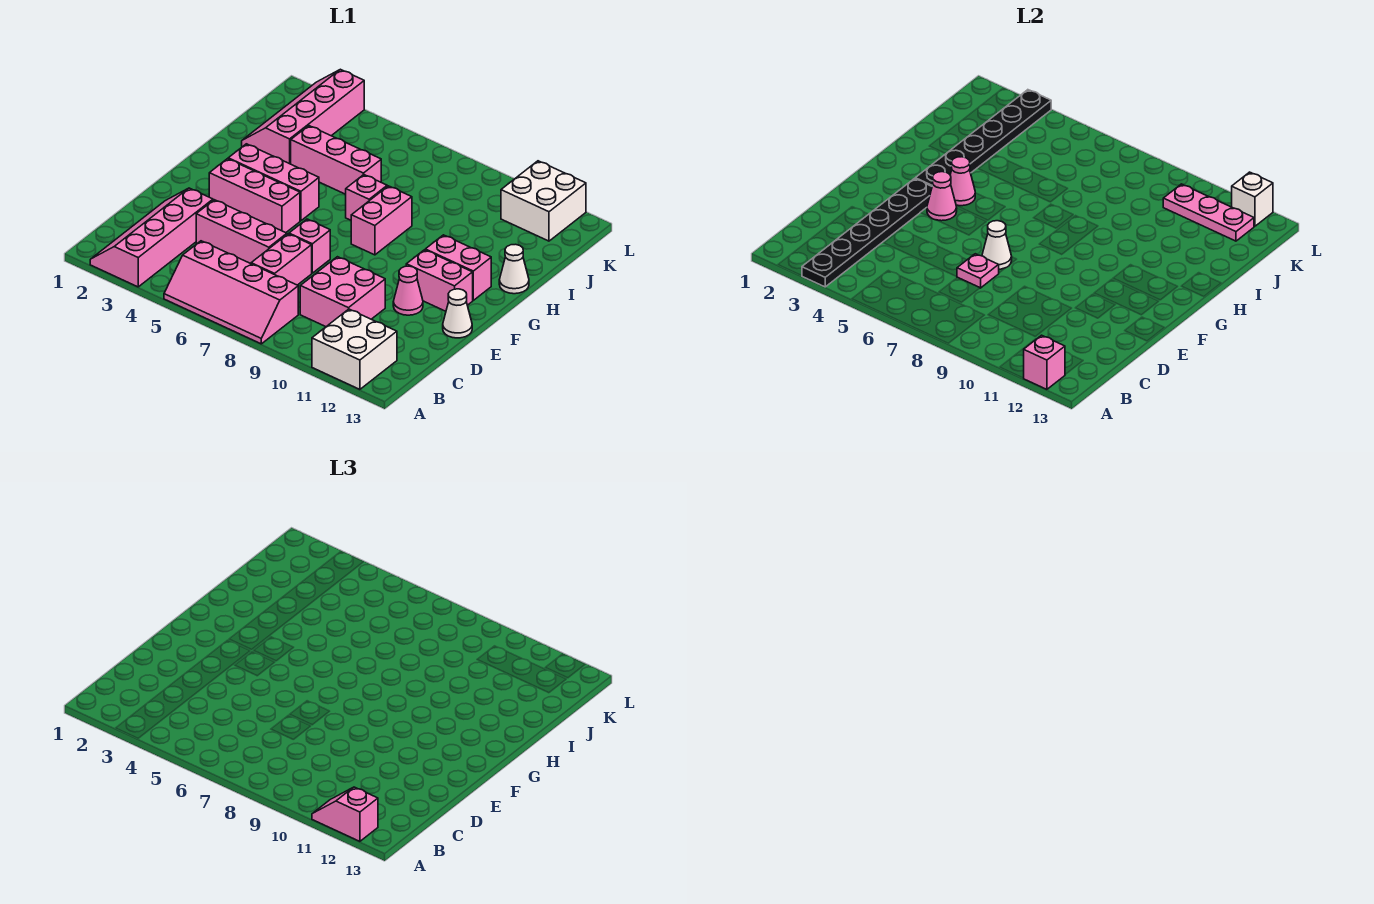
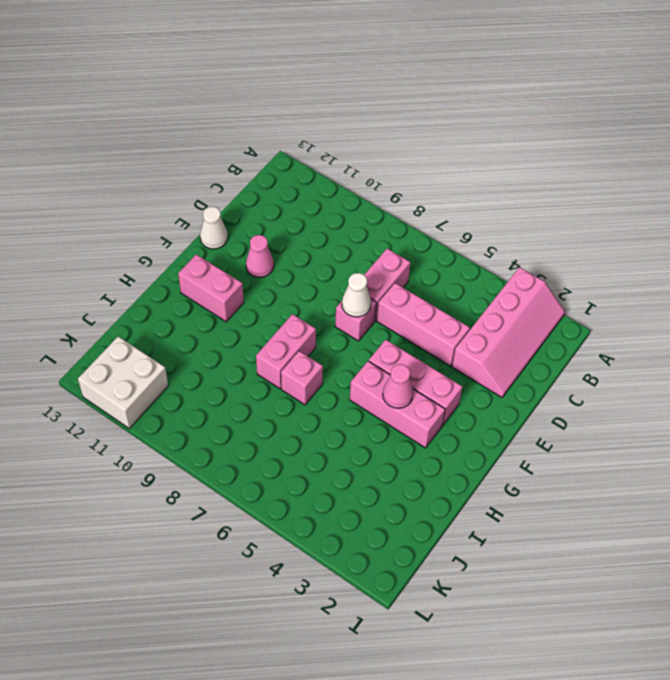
none -> pink slope A5:B8 level 1 top B
none -> white brick A11:B12 level 1
none -> pink brick C9:D10 level 1

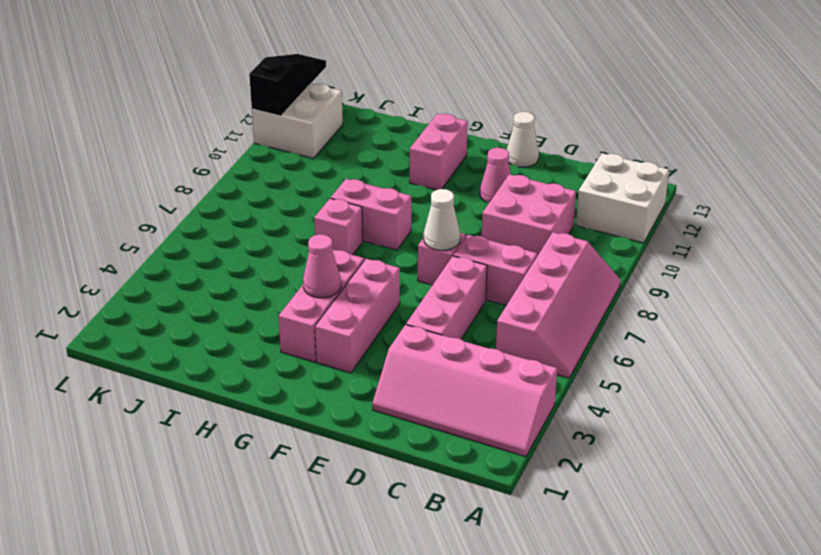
black slope L11:L13 level 2 top 11 -> white brick L12 level 2
none -> pink brick F11:F12 level 1
none -> white cone H13 level 1
none -> pink slope I2:L3 level 1 top 3

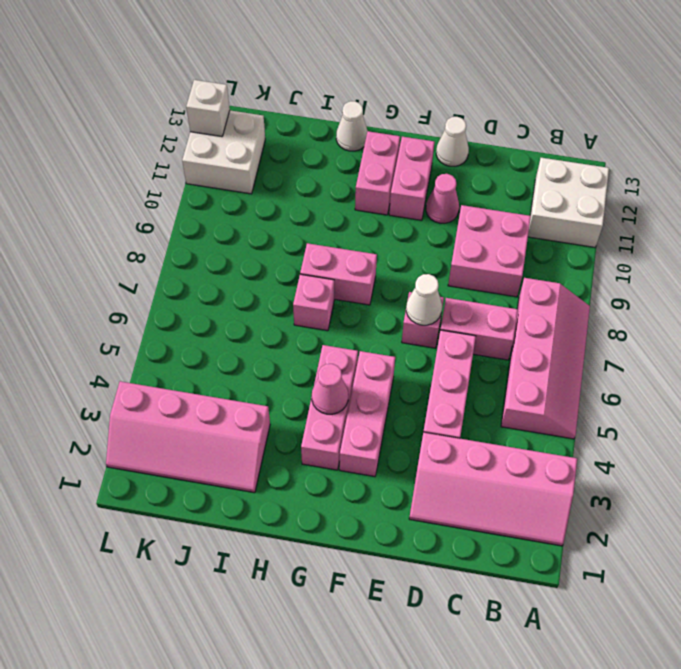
none -> pink brick I4:I6 level 1
none -> black plate A3:F3 level 2
none -> pink brick A12 level 2

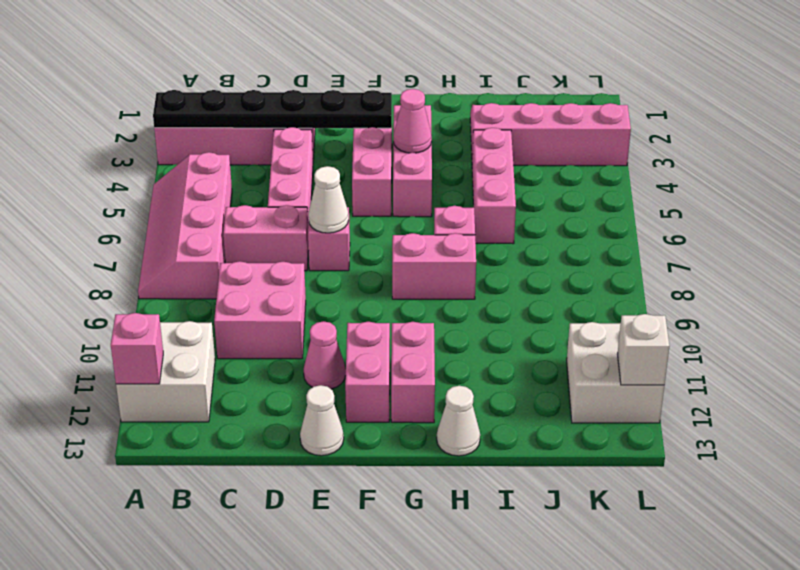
none -> pink plate D7 level 2
none -> pink cone F4 level 2
none -> black plate G3:L3 level 2

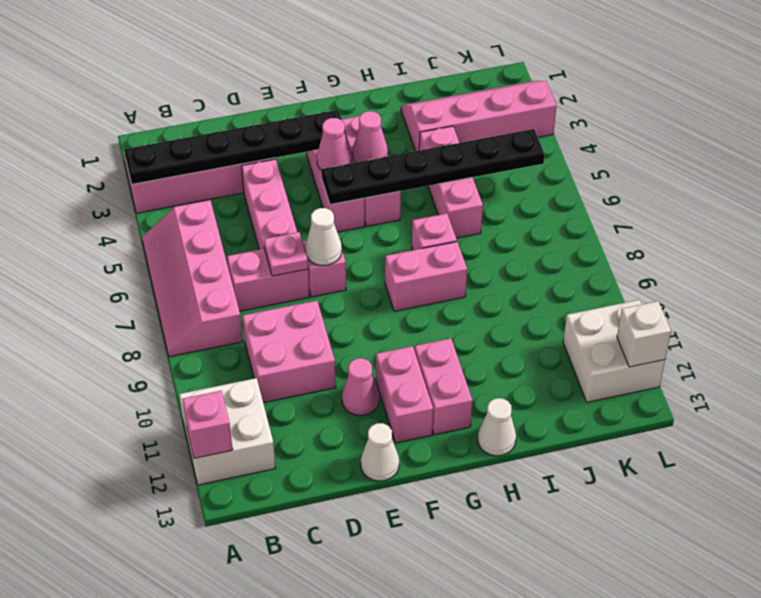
black plate F5:K5 level 2 -> black plate G3:L3 level 2
none -> pink plate K10:K12 level 2
none -> pink slope A11:A12 level 3 top 12

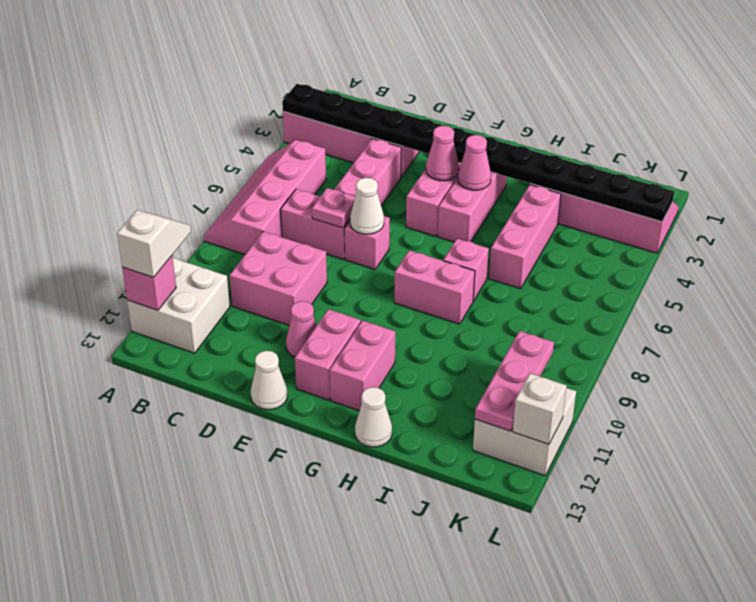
white slope A11:A12 level 3 top 12 -> pink slope A11:A12 level 3 top 12

